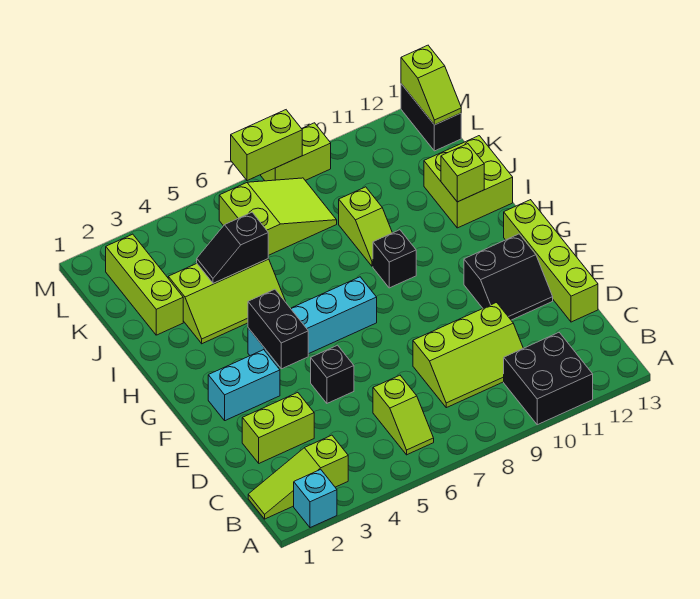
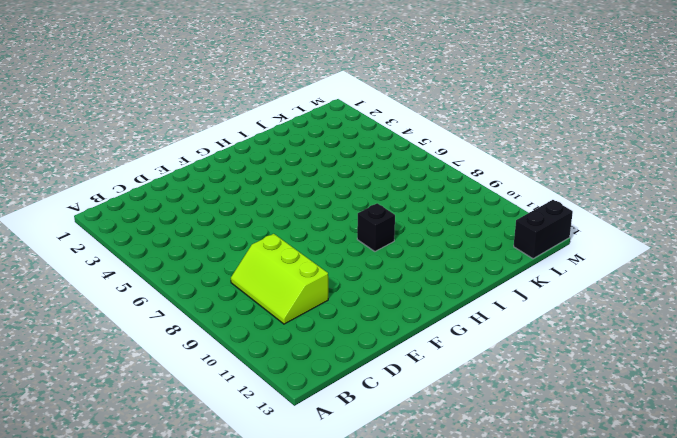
none -> cyan brick A2 level 1
none -> black brick A10:B11 level 1
none -> lime slope B1:B3 level 1 top 3

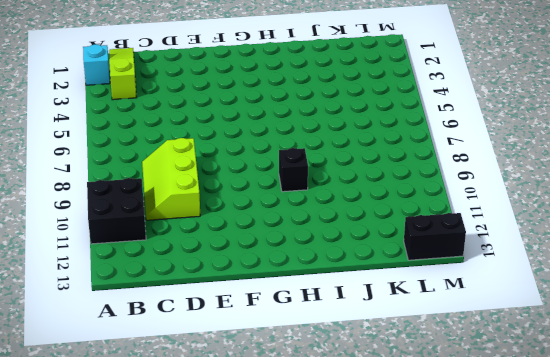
none -> lime slope B6:C6 level 1 top C
none -> lime brick D2:D3 level 1
none -> lime brick D13:G13 level 1

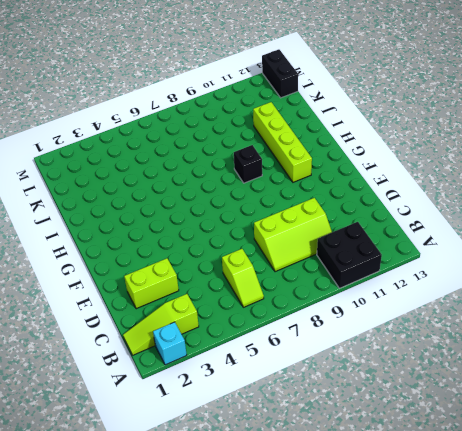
lime brick G11:J11 level 1 -> lime brick D13:G13 level 1
none -> black brick E5 level 1
none -> black slope E11:F12 level 1 top F
none -> cyan brick F2:F3 level 1

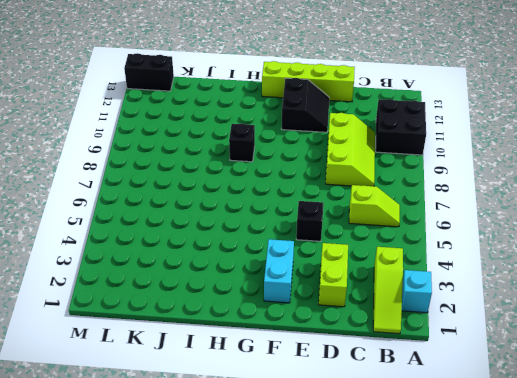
none -> cyan brick G4:G7 level 1
none -> lime slope I3:J5 level 1 top J
none -> lime slope I9:J9 level 1 top J

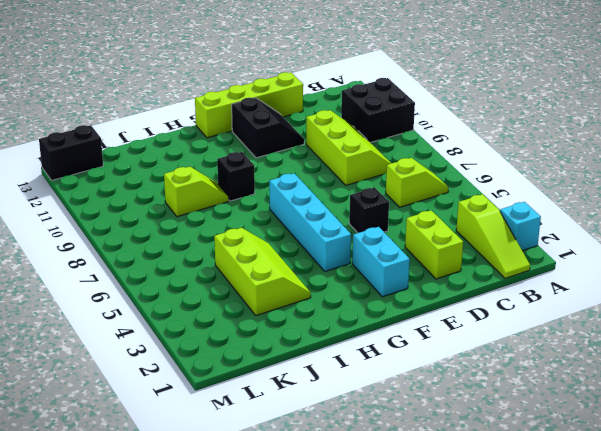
none -> lime brick I12:J13 level 1
none -> lime brick J2:L2 level 1
none -> lime slope K6:L8 level 1 top 6

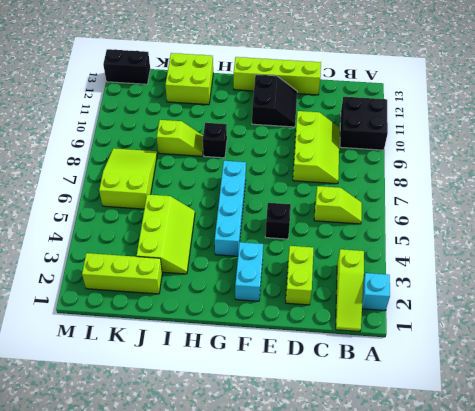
none -> lime brick M8:M9 level 1
none -> black brick F4:G4 level 2
none -> lime brick I12 level 2

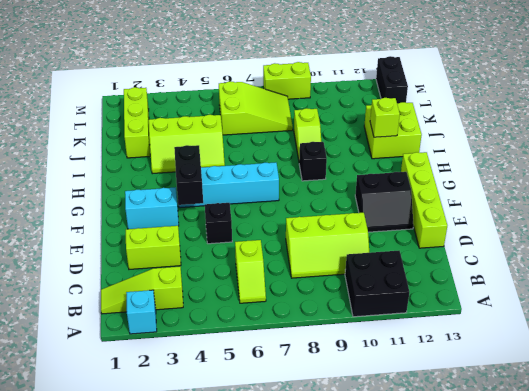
none -> black slope J4:J5 level 2 top 5
none -> lime slope L13:M13 level 2 top M
none -> lime brick M7:M8 level 2

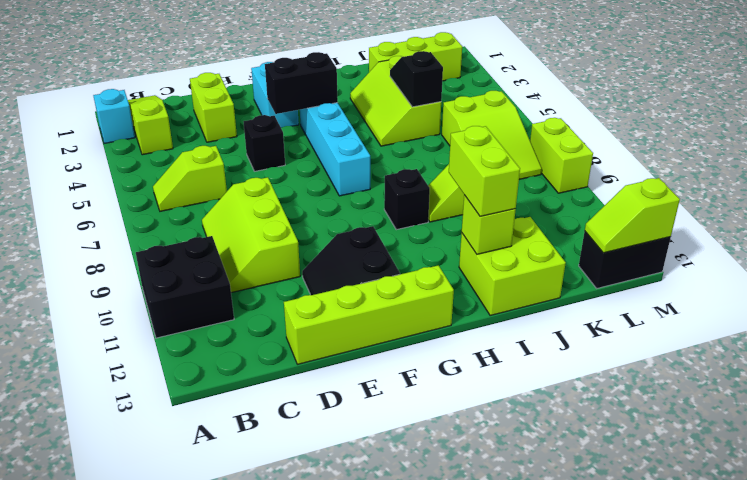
lime brick I11:I12 level 3 -> lime brick M7:M8 level 2

